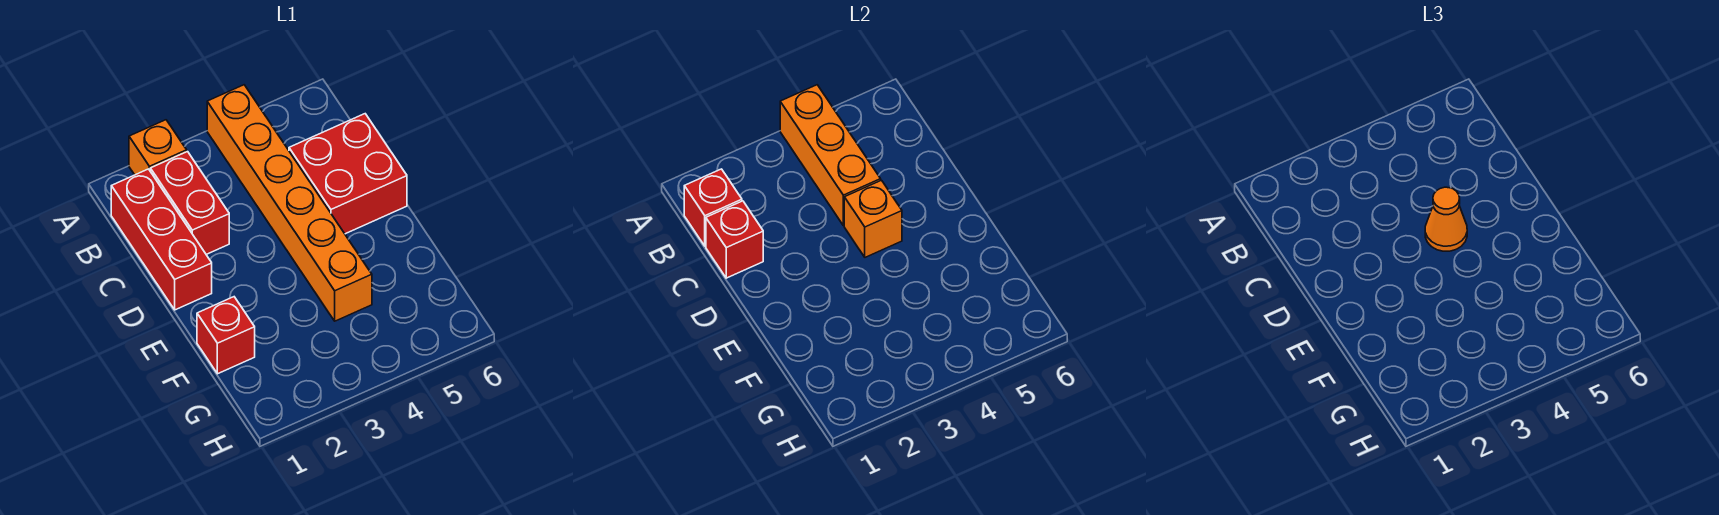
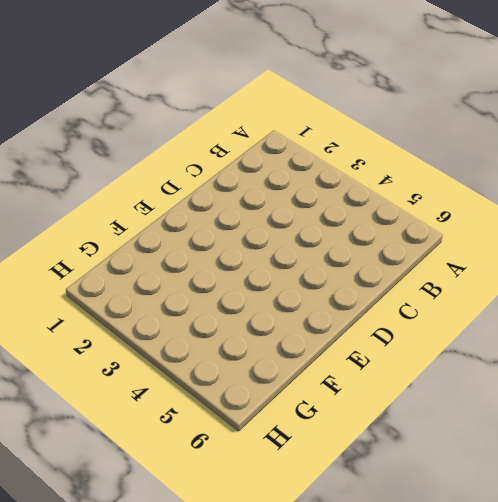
none -> orange brick A2 level 1
none -> orange brick A4:F4 level 1

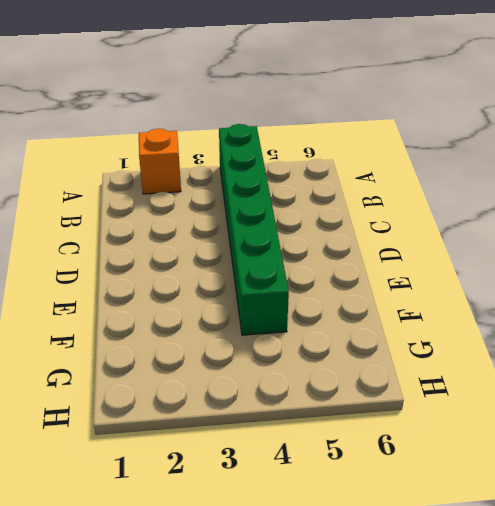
green brick A4:F4 level 1 -> orange brick A4:F4 level 1
none -> red brick B1:D1 level 1
none -> red brick B2:C2 level 1

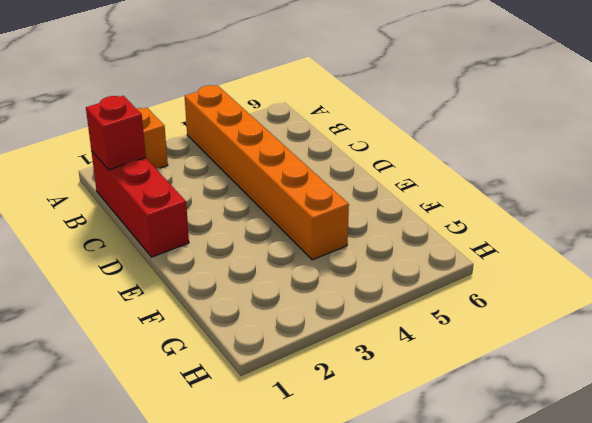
none -> red brick B2:C2 level 1
none -> red brick C5:D6 level 1

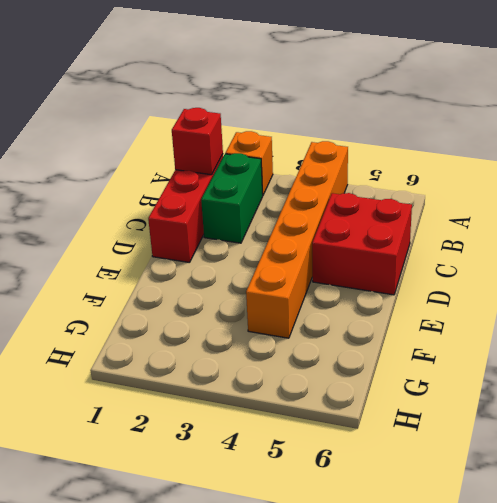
green brick B2:C2 level 1 -> red brick B2:C2 level 1
none -> red brick F1 level 1
none -> orange brick A4:C4 level 2

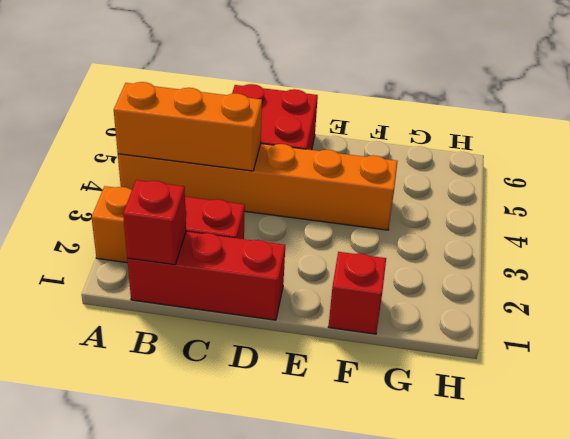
none -> red brick C1 level 2
none -> orange brick D4 level 2

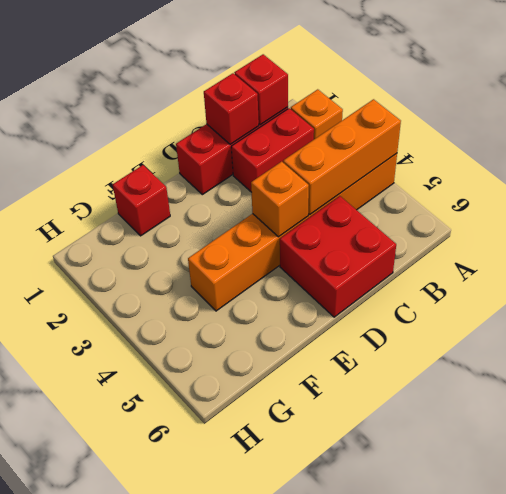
none -> orange cone D4 level 3

